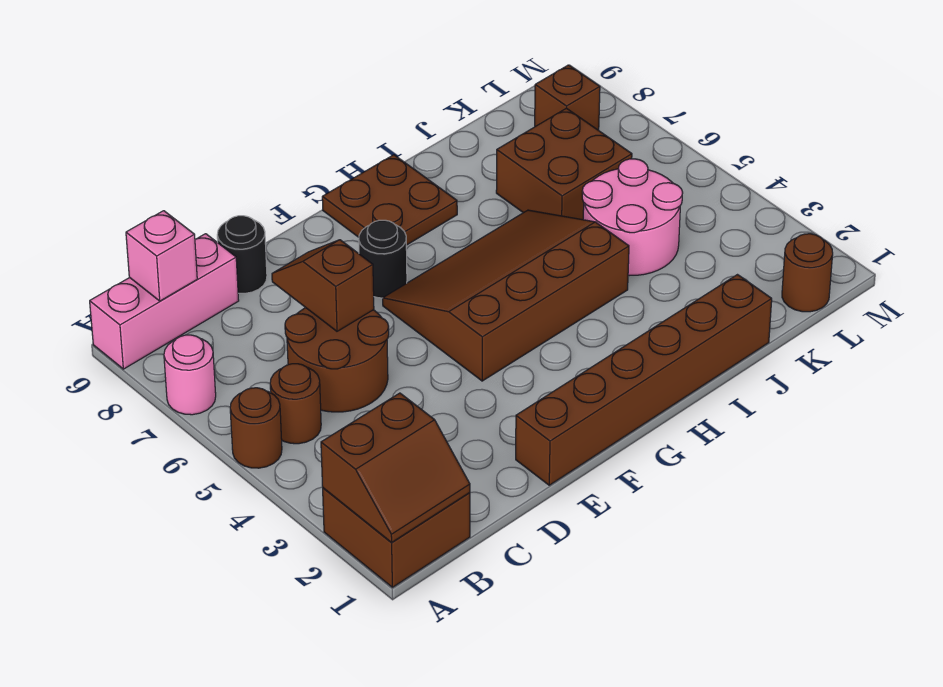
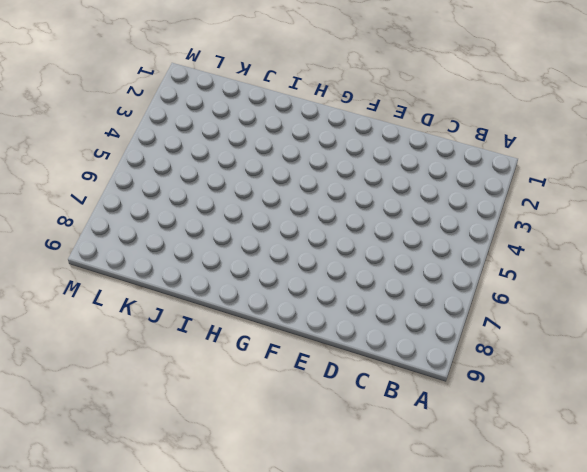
none -> brown brick A1:B2 level 1
none -> brown round brick A5 level 1
none -> pink round brick A7 level 1

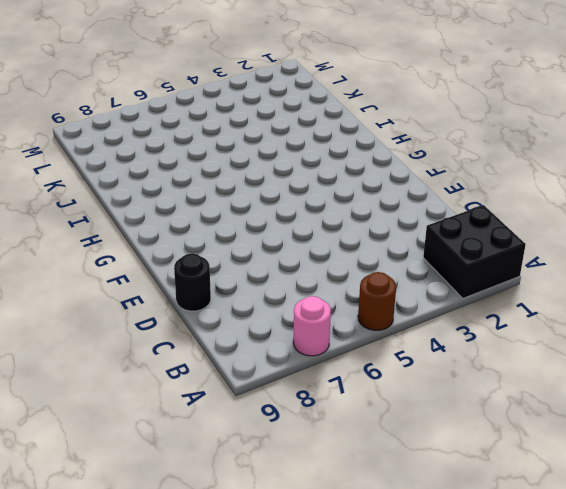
black brick A1:B2 level 1 -> brown brick A1:B2 level 1
none -> pink brick A9:C9 level 1
none -> brown round brick B5 level 1
none -> brown round brick C5:D6 level 1

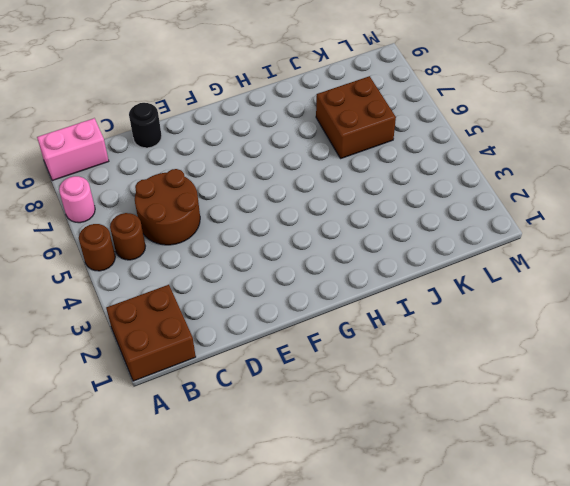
pink brick A9:B9 level 1 -> pink brick A9:C9 level 1
none -> brown brick E1:J1 level 1
none -> brown slope F4:I6 level 1 top 4
none -> black round brick F7 level 1

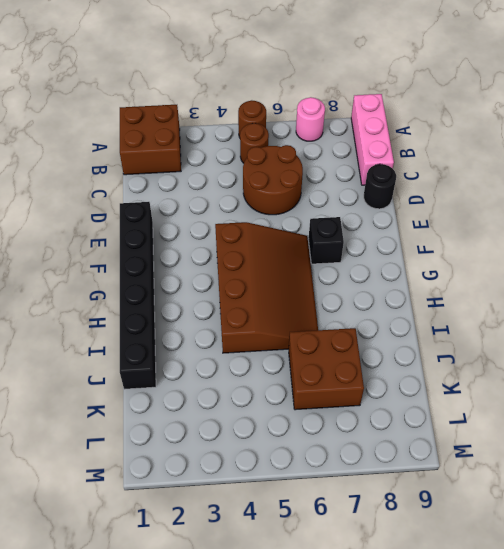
black brick E1:J1 level 1 -> brown brick E1:J1 level 1
black brick F7 level 1 -> black round brick F7 level 1
none -> brown plate G8:H9 level 1
none -> pink round brick J4:K5 level 1
none -> brown round brick L1 level 1

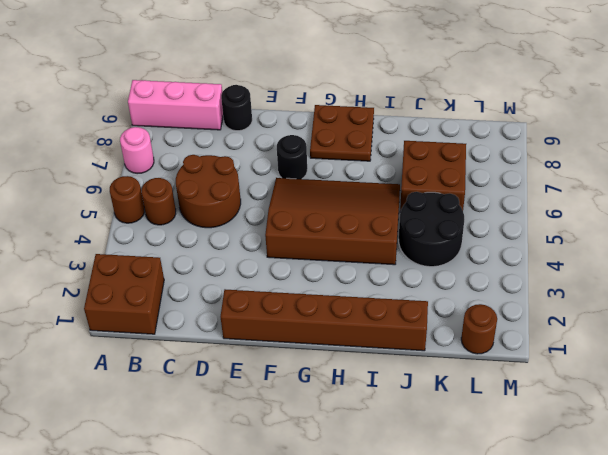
black round brick J4:K5 level 1 -> pink round brick J4:K5 level 1
none -> brown brick L8 level 1
none -> brown slope A1:B2 level 2 top 2
none -> pink brick B9 level 2

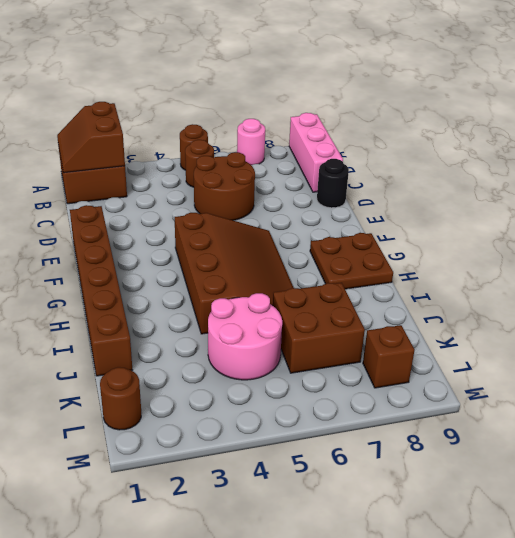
none -> black round brick F7 level 1
none -> pink brick B9 level 2
none -> brown slope D6:D7 level 2 top 6

